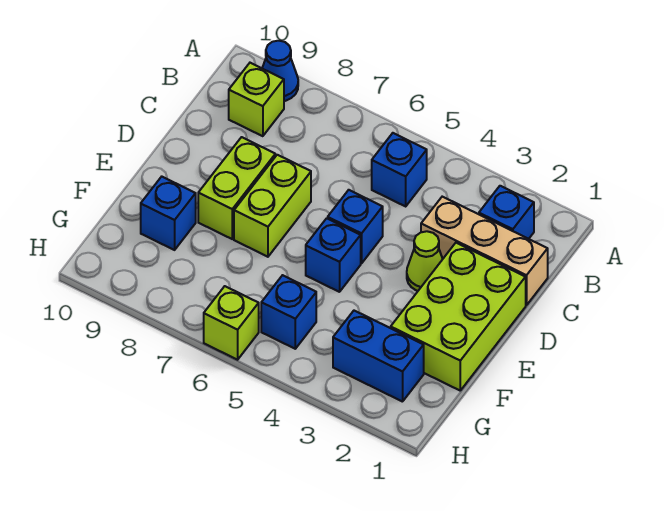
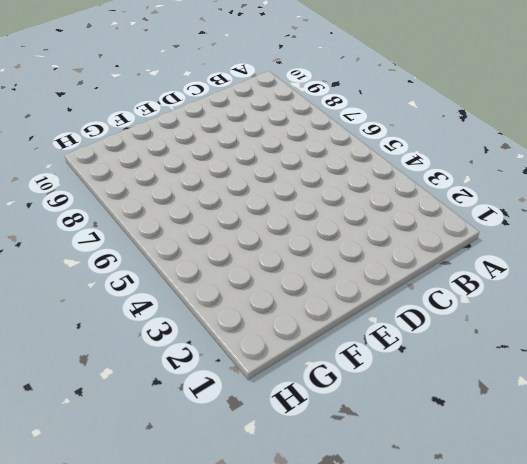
none -> blue cone A9 level 1
none -> blue brick B2 level 1
none -> blue brick B5 level 1

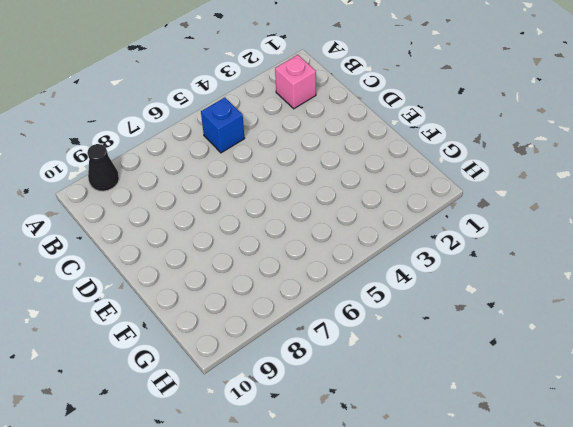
black cone A9 level 1 -> blue cone A9 level 1
pink brick B2 level 1 -> blue brick B2 level 1
none -> lime brick B9 level 1
none -> tan brick C1:C3 level 1
none -> lime brick D1:F2 level 1

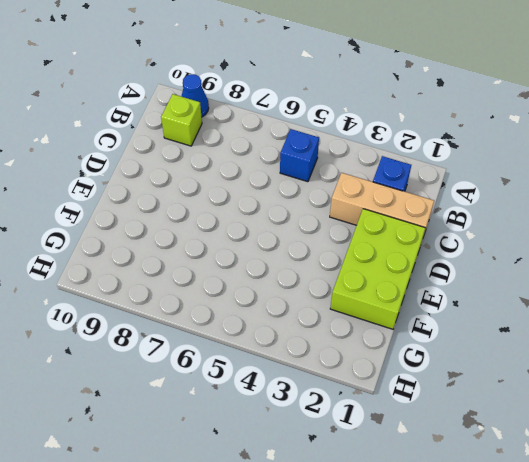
none -> lime cone D3 level 1
none -> blue brick D5 level 1
none -> lime brick D7:E7 level 1

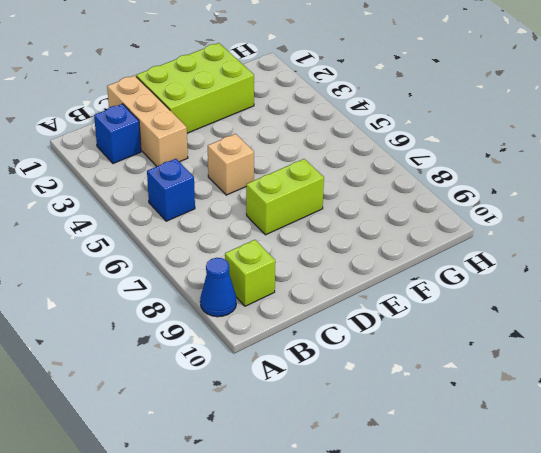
tan brick D5 level 1 -> blue brick D5 level 1
none -> lime cone D3 level 1
none -> lime brick D8:E8 level 1
none -> blue brick E5 level 1

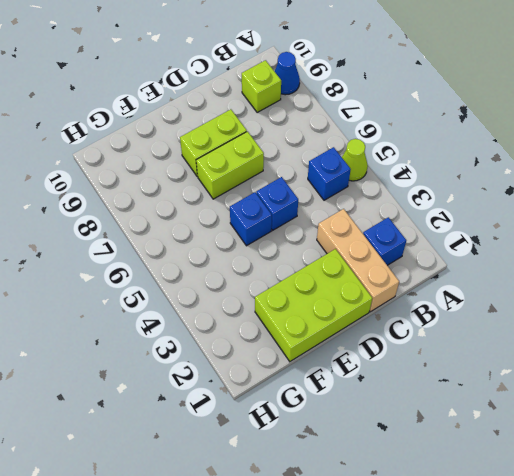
lime cone A5 level 1 -> lime cone D3 level 1
none -> blue brick F9 level 1
none -> blue brick G2:G3 level 1
none -> blue brick G5 level 1

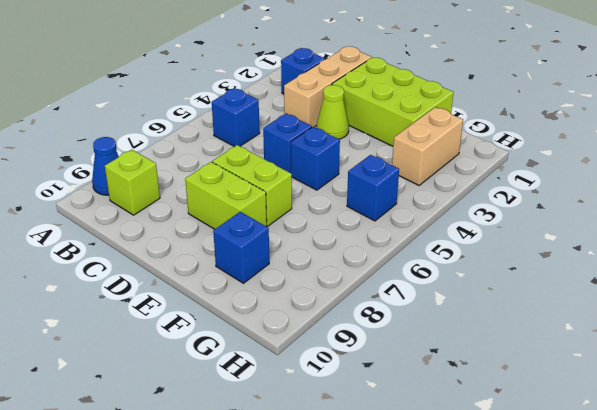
tan brick G2:G3 level 1 -> blue brick G2:G3 level 1
none -> lime brick H6 level 1

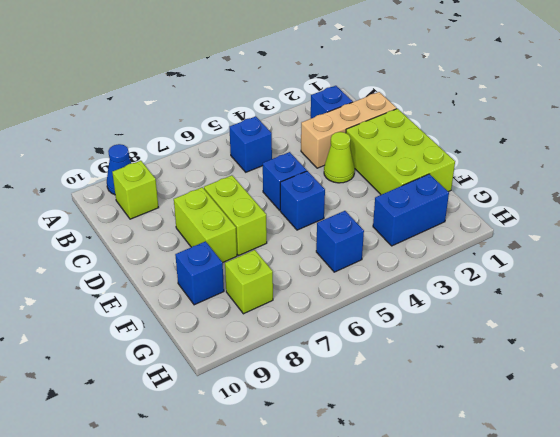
lime brick G8 level 1 -> lime brick H6 level 1

